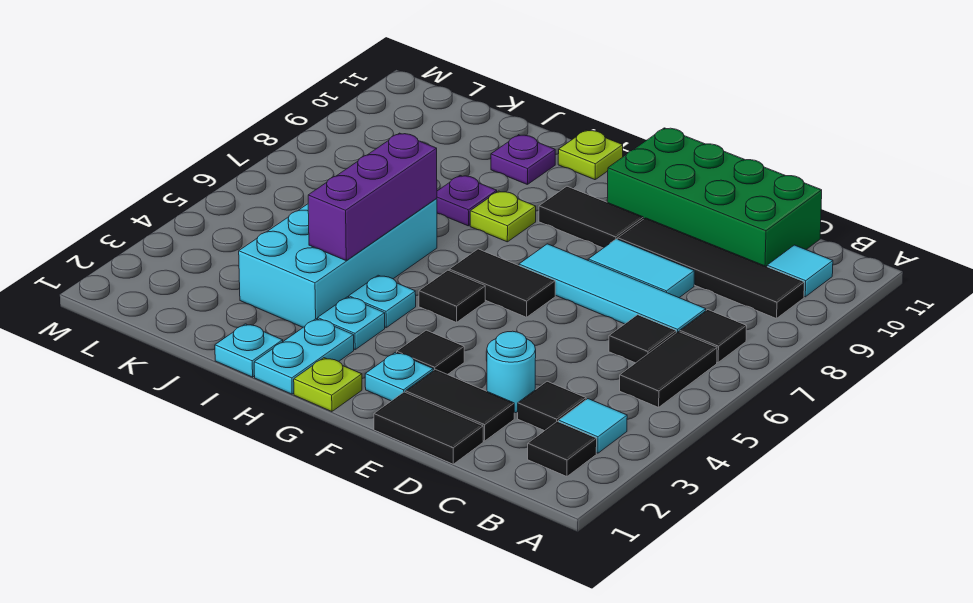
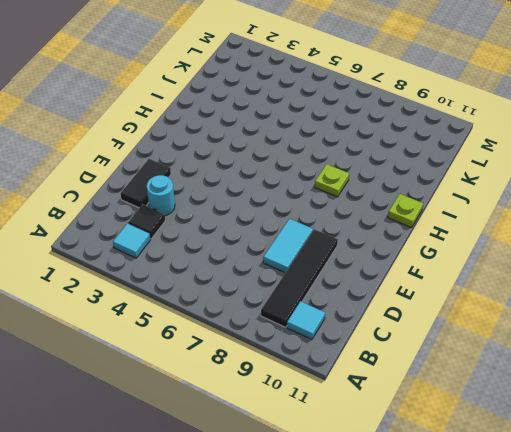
none -> black tile B2 level 1
none -> black tile B5:B6 level 1
none -> black tile B7 level 1
none -> black tile C6 level 1

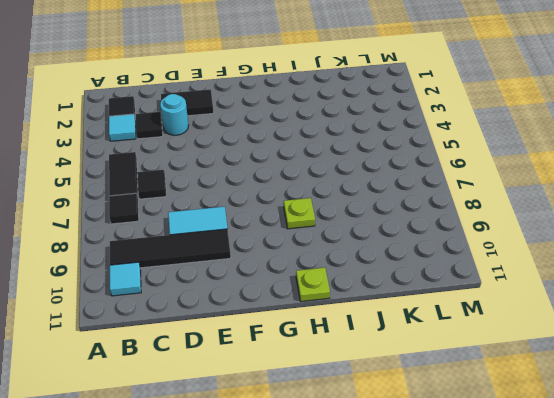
none -> cyan tile C7:F7 level 1
none -> green brick C10:F11 level 1
none -> black tile D1:E1 level 1
none -> cyan plate F2 level 1

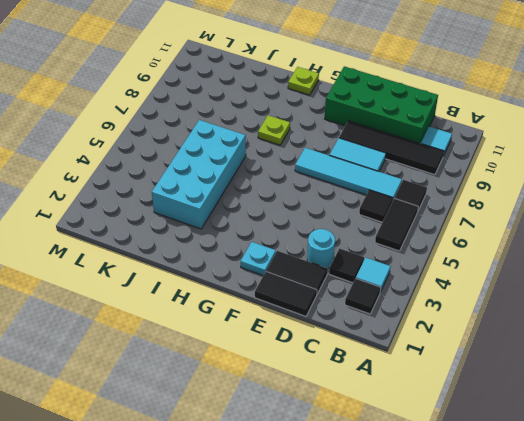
none -> black tile F3 level 1
none -> black tile F6:G6 level 1
none -> black tile F9:G9 level 1
none -> lime plate G1 level 1

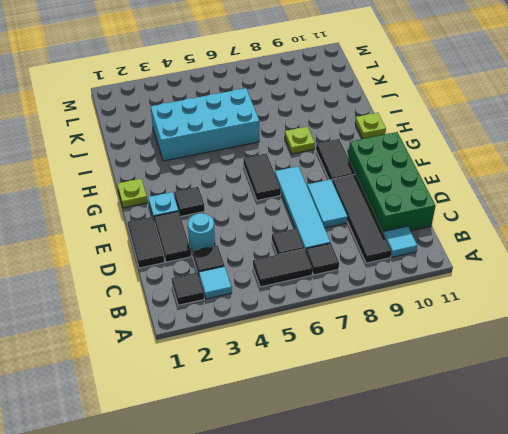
none -> black tile G5 level 1
none -> cyan plate H1:H2 level 1
none -> cyan plate H3 level 1
none -> cyan plate H4 level 1

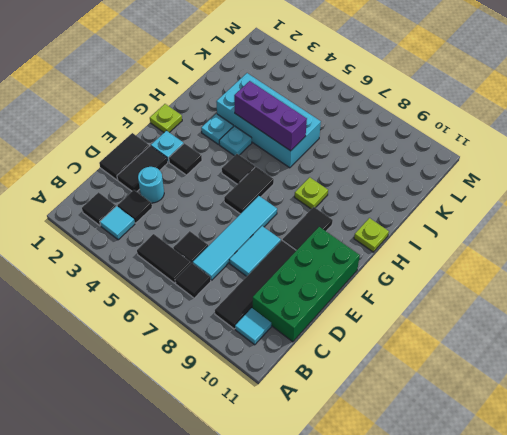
none -> cyan plate H1:H2 level 1
none -> cyan plate I1 level 1
none -> purple plate I8 level 1
none -> purple plate I10 level 1

